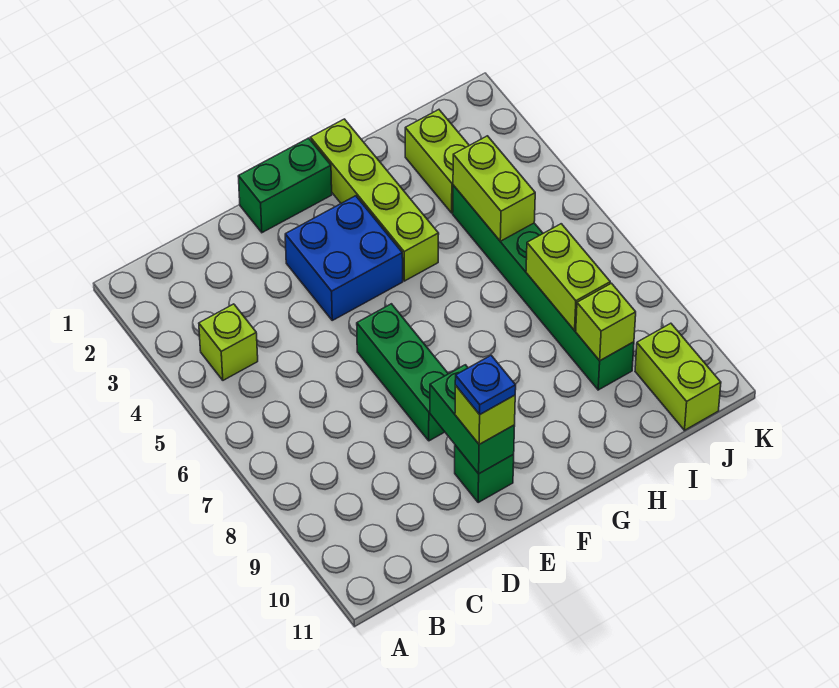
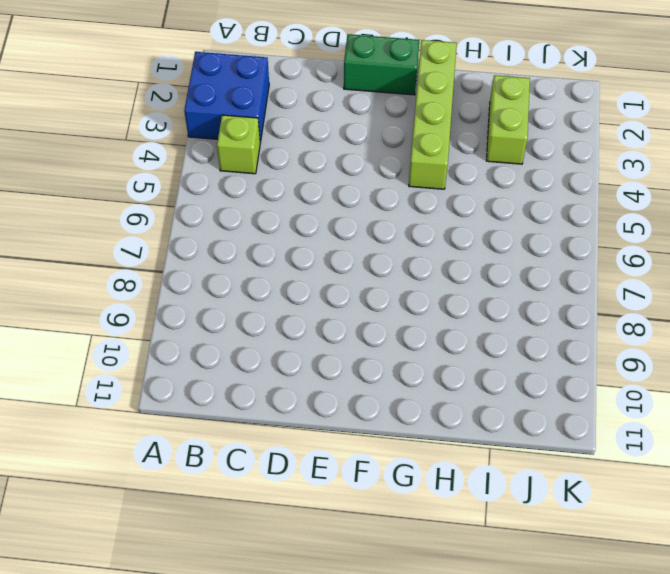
blue brick A2:B3 level 1 -> blue brick E3:F4 level 1
none -> green brick E6:E8 level 1
none -> green brick E10 level 1
none -> green brick I4:I9 level 1

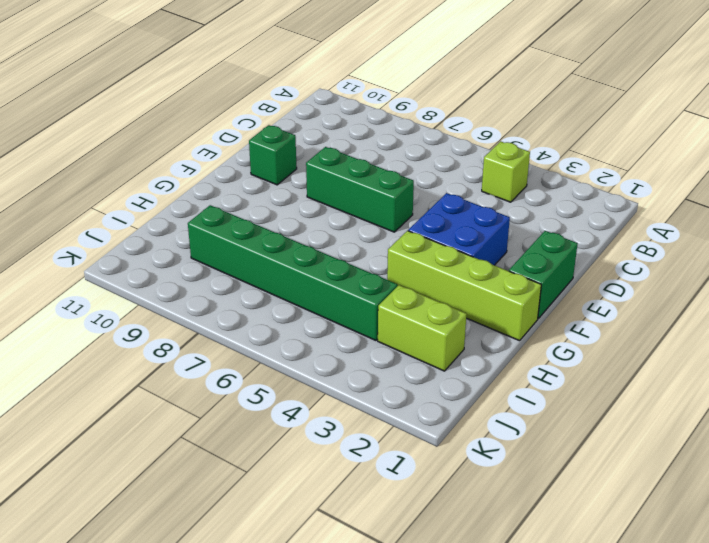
none -> lime brick J10:J11 level 1
none -> green brick E9:E10 level 2
none -> lime brick I4:I5 level 2

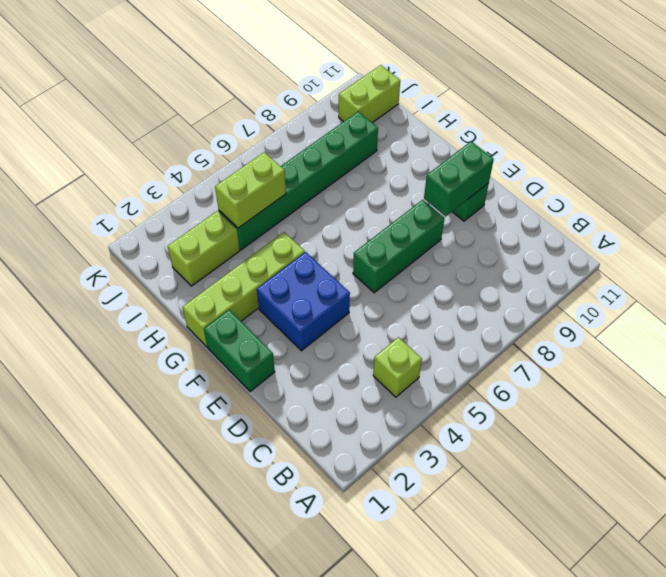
none -> lime brick I7:I8 level 2
none -> lime brick I9 level 2
none -> lime brick E10 level 3

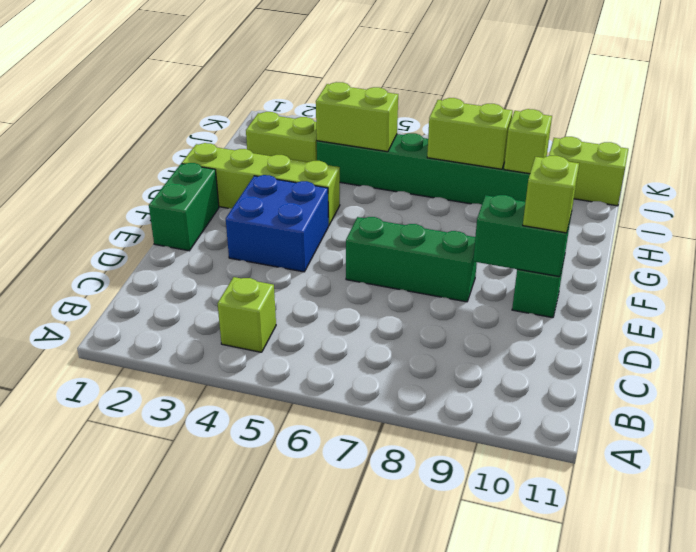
none -> blue plate E10 level 4

